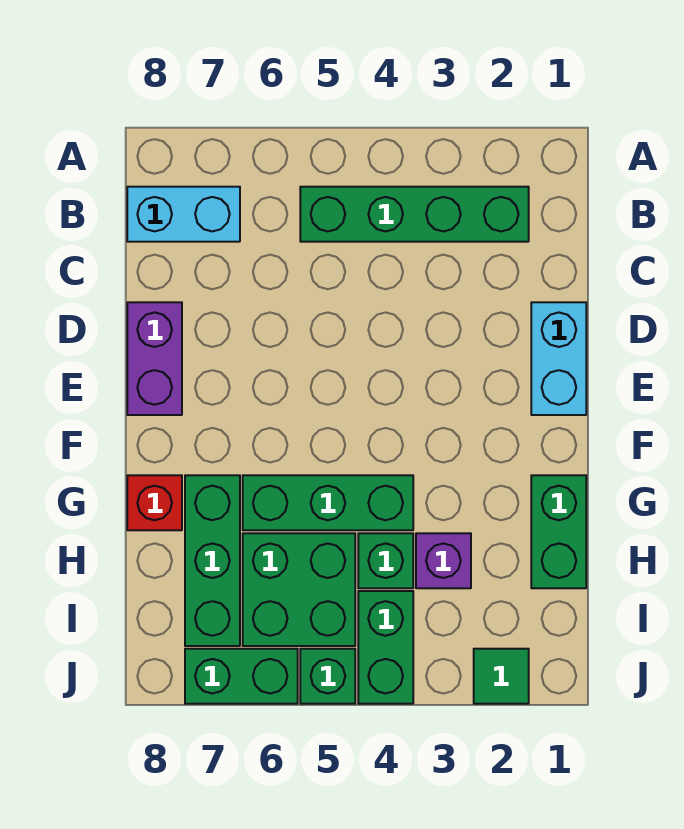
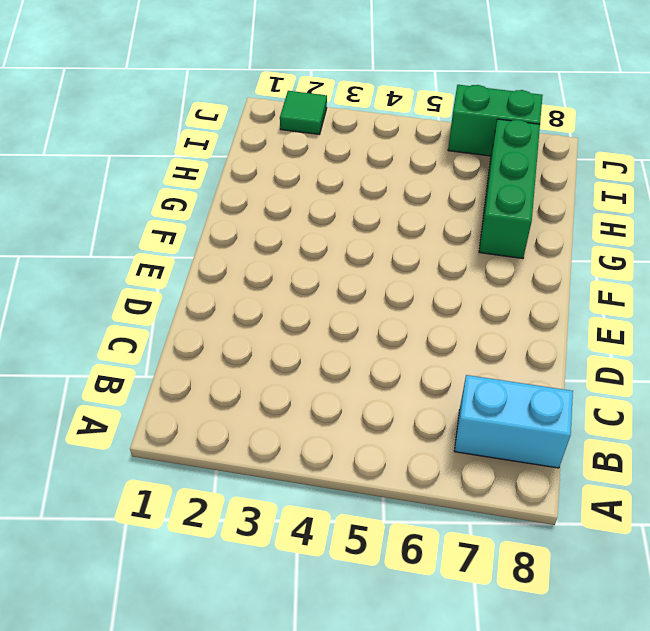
none -> green brick B2:B5 level 1
none -> cyan brick D1:E1 level 1
none -> purple brick D8:E8 level 1

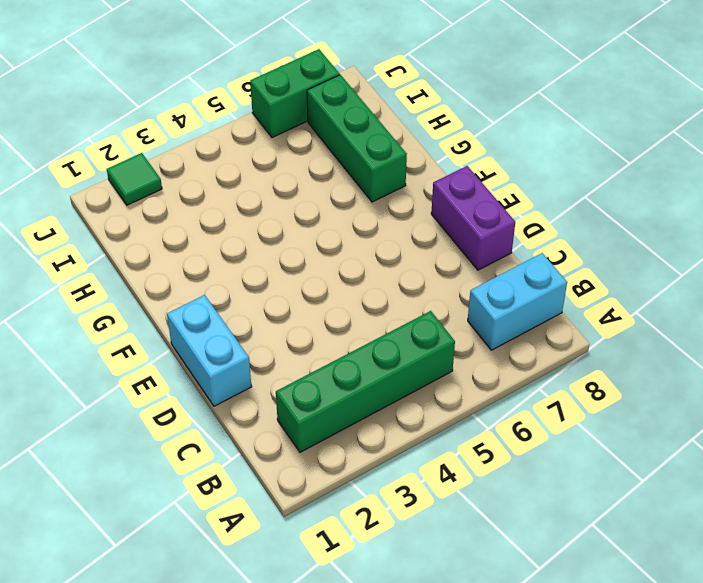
none -> green brick G1:H1 level 1
none -> green brick G4:G6 level 1
none -> red brick G8 level 1

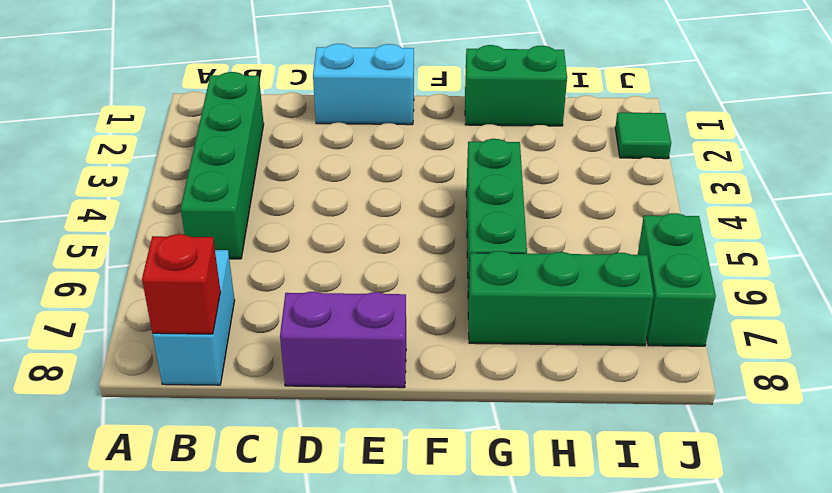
red brick B8 level 2 -> red brick G8 level 1
none -> purple brick H3 level 1
none -> green brick H4 level 1
none -> green brick H5:I6 level 1

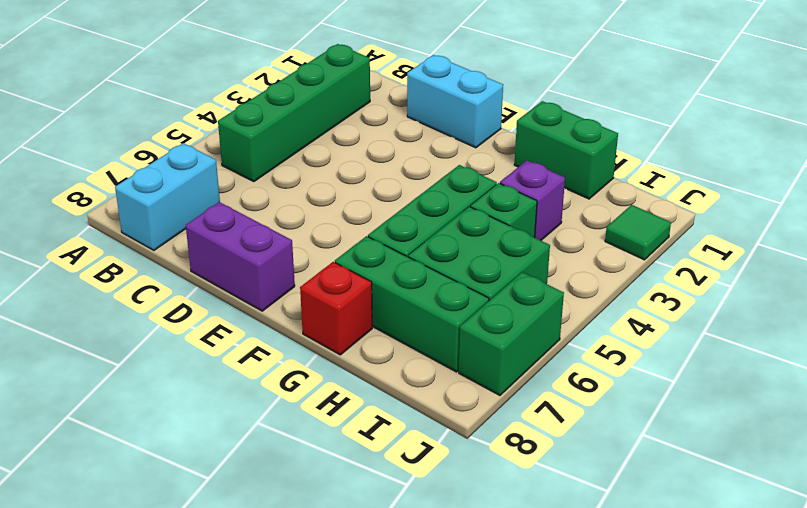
none -> green brick I4:J4 level 1
none -> green brick J5 level 1

